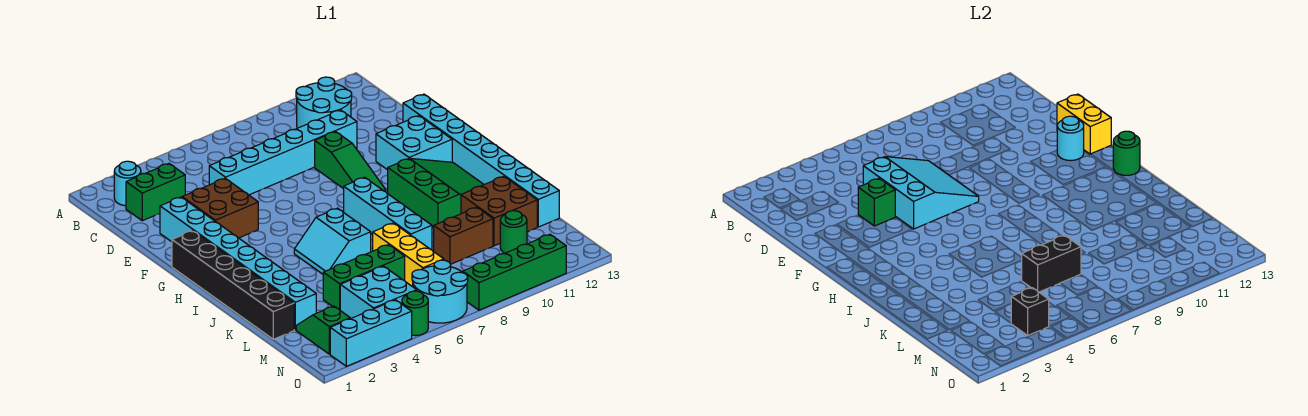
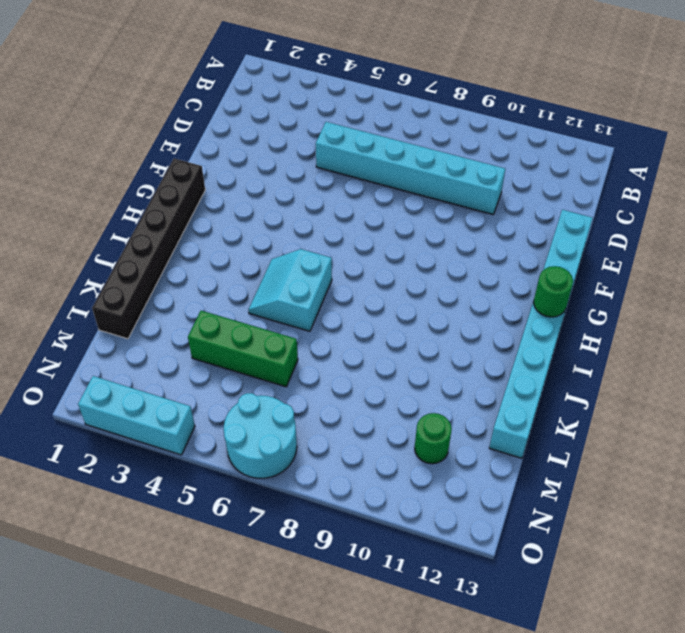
none -> cyan round brick B2 level 1
none -> cyan round brick B10:C11 level 1
none -> green brick C2:C3 level 1
none -> cyan brick E2:L2 level 1

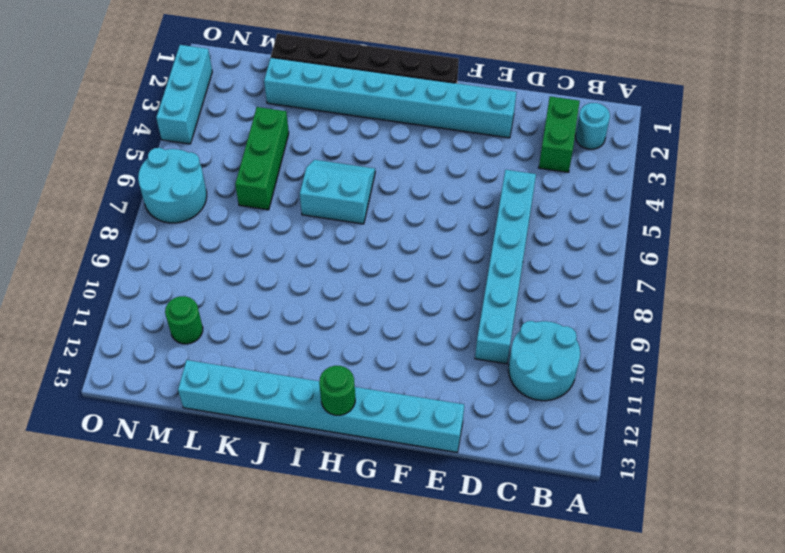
none -> brown brick E3:F4 level 1
none -> green slope E9:G9 level 1 top E
none -> cyan brick F11:G12 level 1
none -> cyan brick H8:K8 level 1

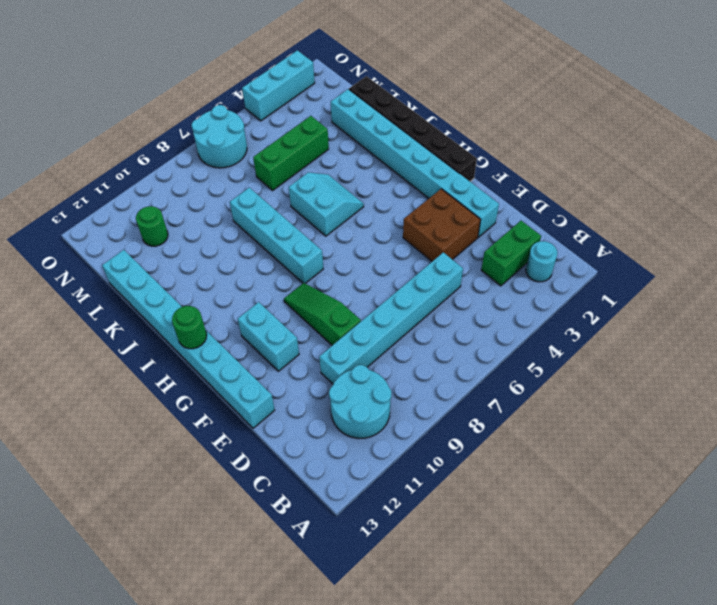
cyan brick F11:G11 level 1 -> cyan brick F11:G12 level 1
none -> green slope H10:J12 level 1 top 10
none -> yellow brick K7:M7 level 1
none -> brown brick K11:L12 level 1
none -> brown brick L9:L10 level 1

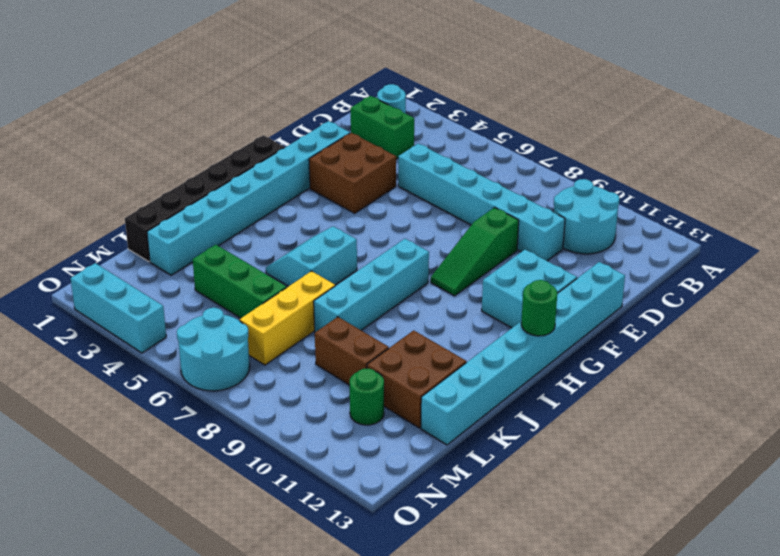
none -> green slope H10:J12 level 1 top 10
none -> green slope M2:N2 level 1 top N
none -> cyan brick M4:N5 level 1
none -> green round brick O5 level 1

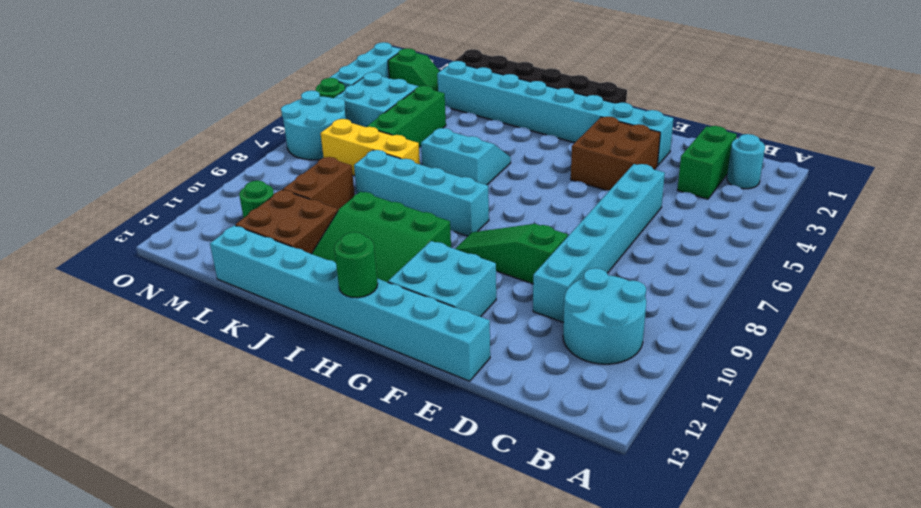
none -> green brick O8:O11 level 1
none -> cyan slope D5:F7 level 2 top 5
none -> green brick E4 level 2
none -> yellow brick E13:F13 level 2

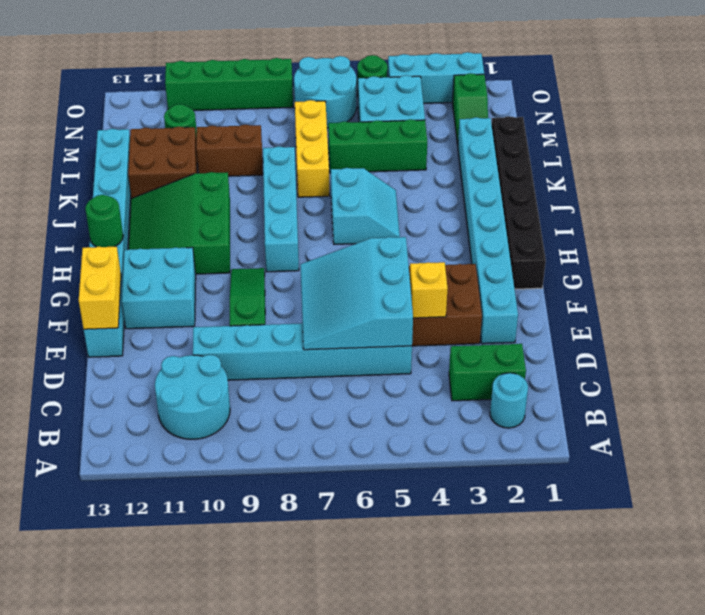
yellow brick E4 level 2 -> green brick E4 level 2
none -> cyan round brick F12 level 2
none -> black brick L6:L7 level 2
none -> black brick N4 level 2

